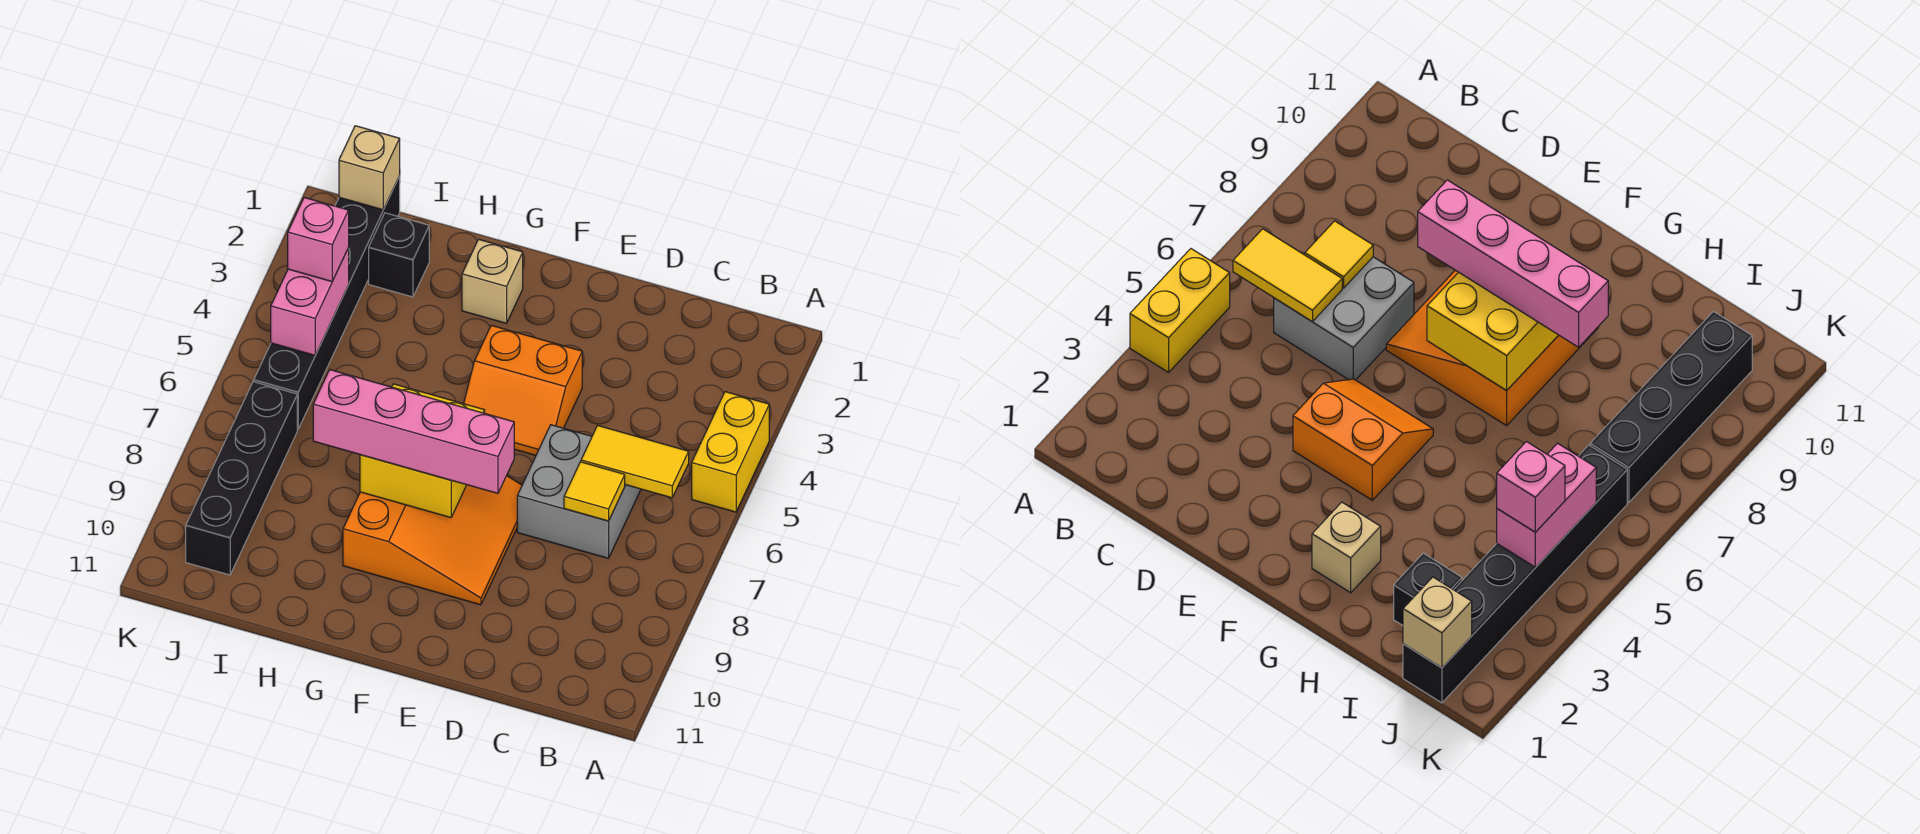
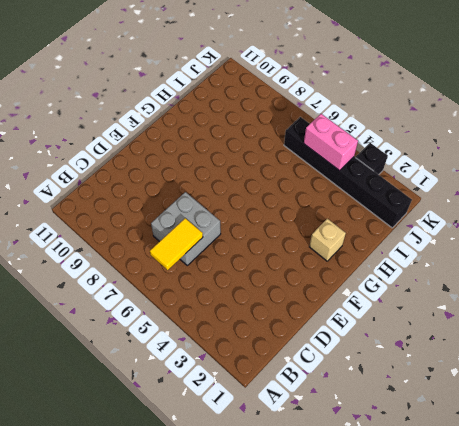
black brick K3 level 1 -> black brick I2 level 1
none -> yellow brick A4:A5 level 1
none -> orange slope E4:F5 level 1 top 4
none -> orange slope E7:G9 level 1 top G

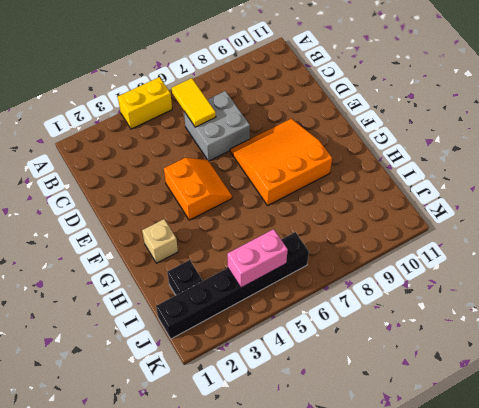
none -> black brick J7:J10 level 1
none -> yellow tile C7 level 2
none -> yellow brick F7:G8 level 2

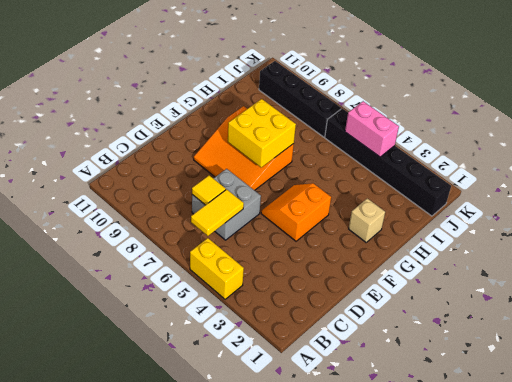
none -> black brick I2 level 1
none -> tan brick J1 level 2
none -> pink brick E8:H8 level 3

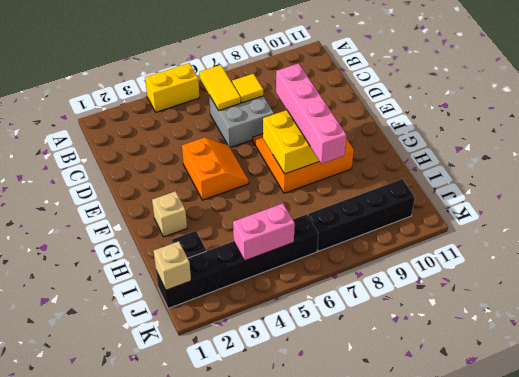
none -> pink brick J4 level 3

